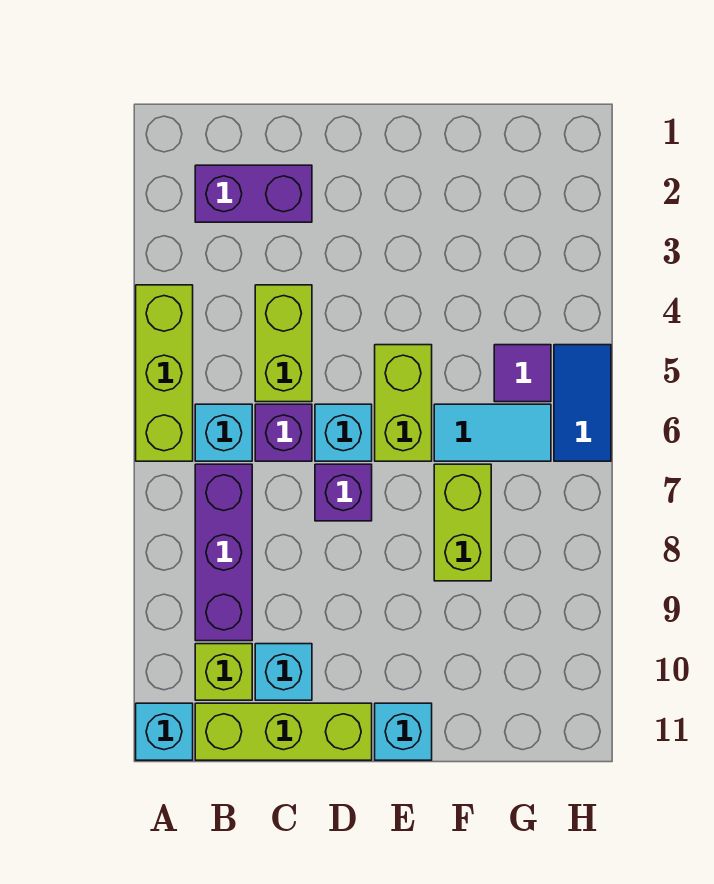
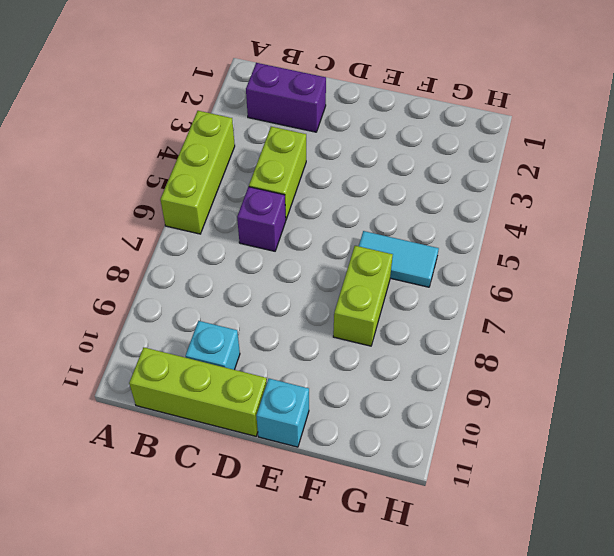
none -> cyan brick A11 level 1
none -> cyan brick B6 level 1
none -> purple brick B7:B9 level 1

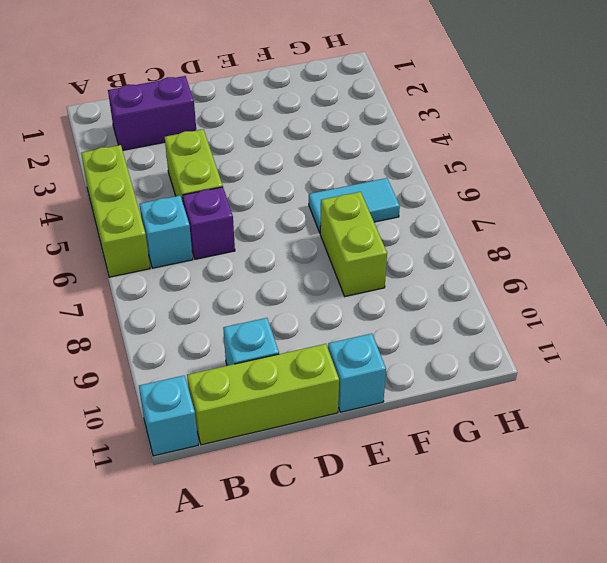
none -> purple brick B7:B9 level 1
none -> lime brick B10 level 1
none -> cyan brick D6 level 1

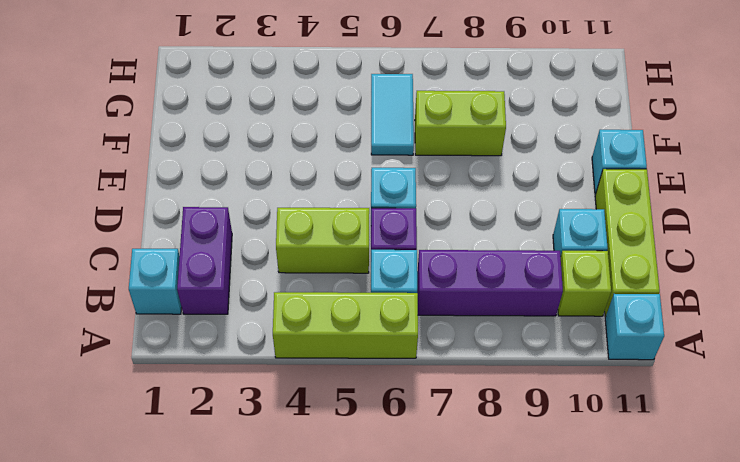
cyan brick B1 level 1 -> none
none -> purple brick D7 level 1
none -> lime brick E5:E6 level 1
none -> purple tile G5 level 1

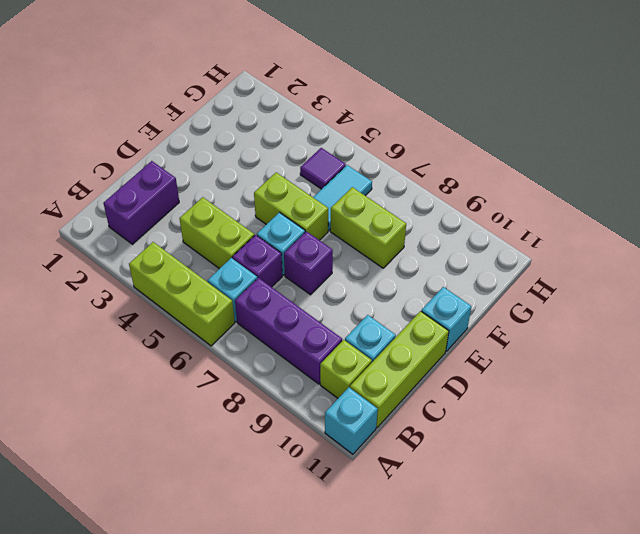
none -> blue tile H5:H6 level 1

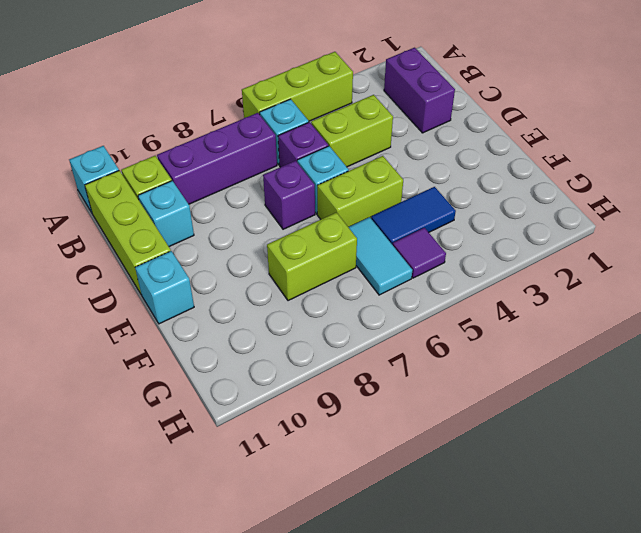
blue tile F4:F5 level 1 -> blue tile H5:H6 level 1

